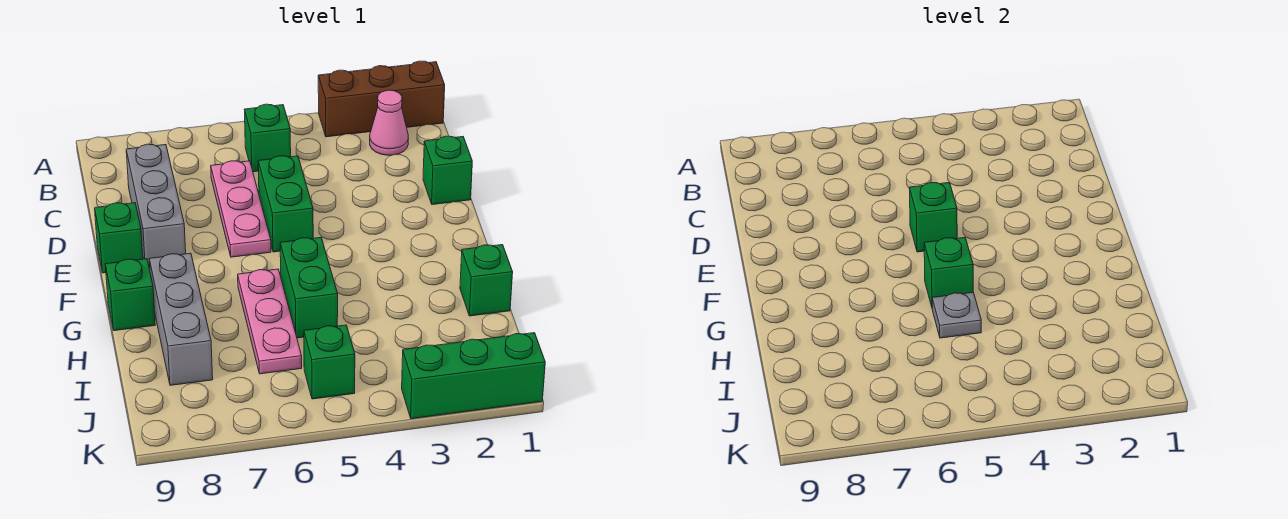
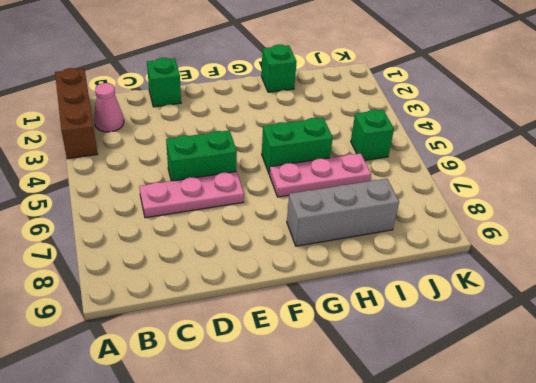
none -> green brick B5 level 1
none -> grey brick C8:E8 level 1
none -> green brick E9 level 1

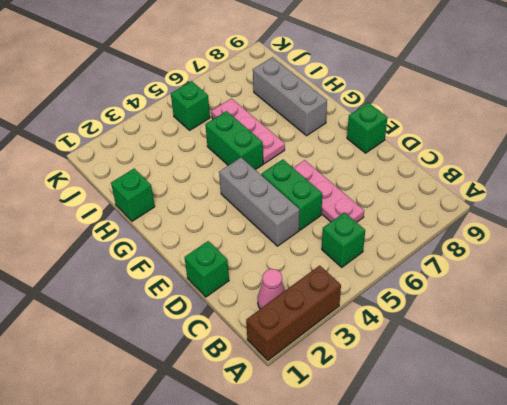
grey brick D4:F4 level 1 -> grey brick C8:E8 level 1
none -> green brick G9 level 1
none -> green brick K1:K3 level 1
none -> green brick E5 level 2

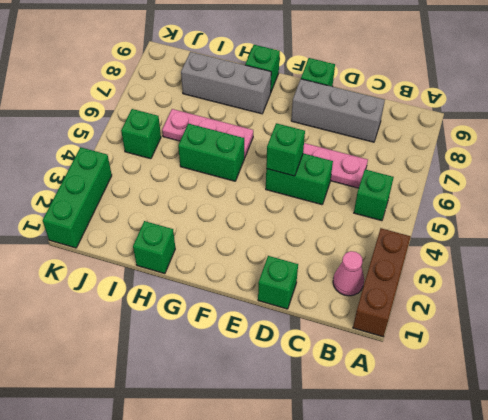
none -> green brick G5 level 2
none -> grey plate H5 level 2

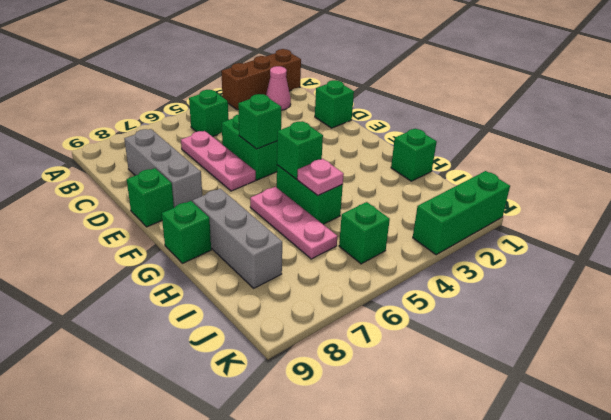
pink plate H5 level 2 -> grey plate H5 level 2

